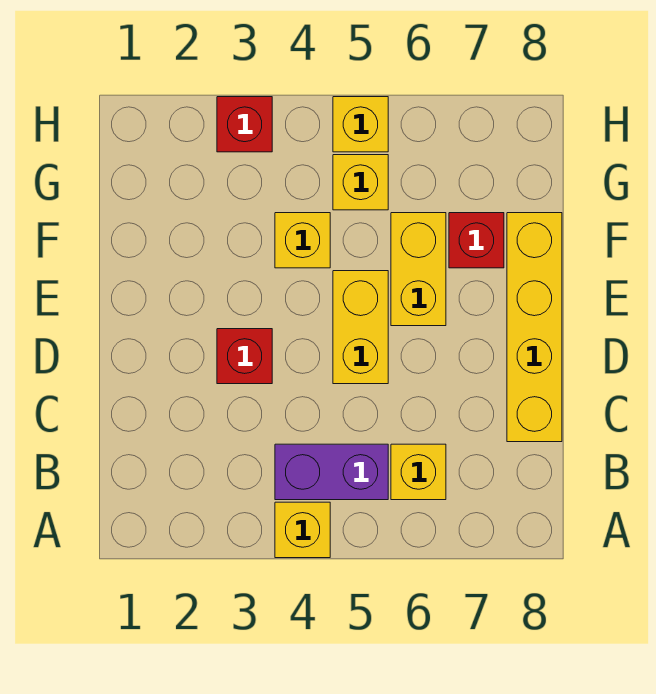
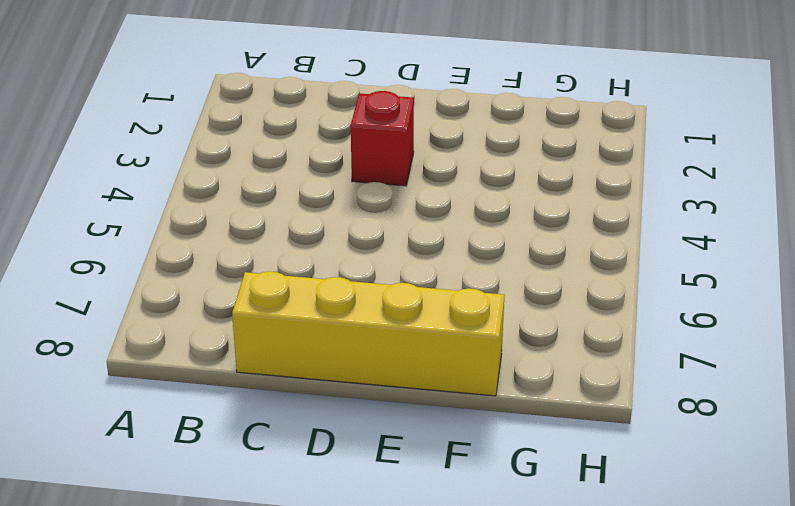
none -> yellow brick A4 level 1
none -> purple brick B4:B5 level 1
none -> yellow brick B6 level 1

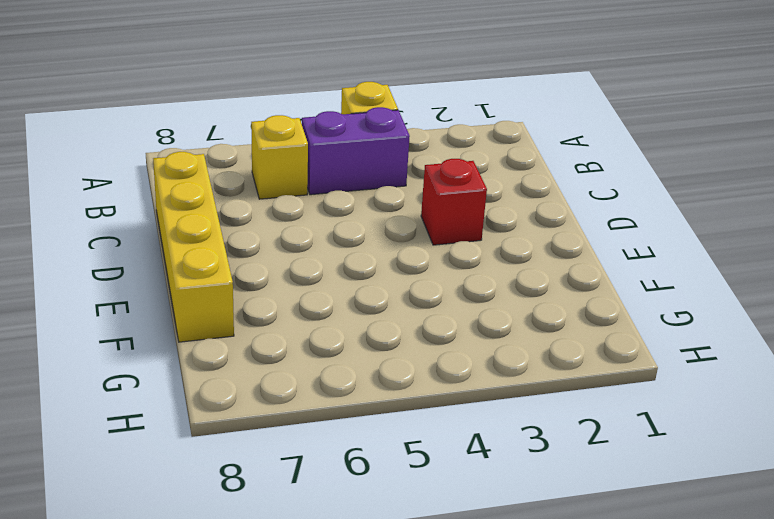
none -> yellow brick D5:E5 level 1
none -> yellow brick E6:F6 level 1
none -> yellow brick F4 level 1

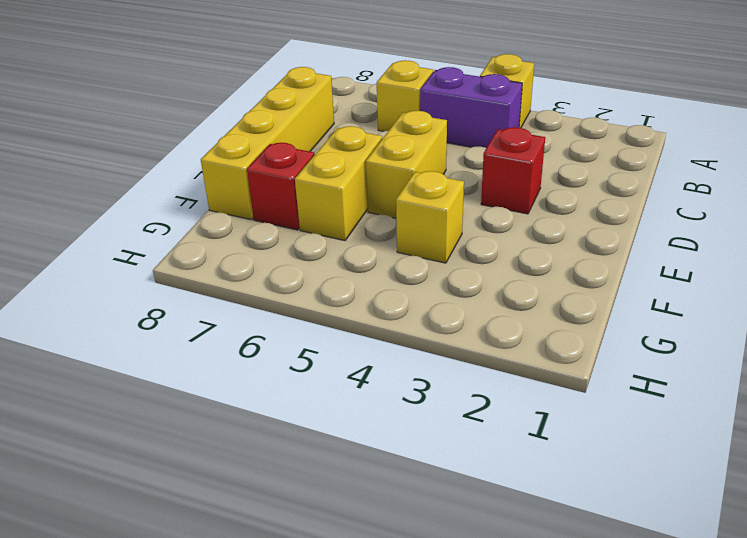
none -> yellow brick G5 level 1
none -> red brick H3 level 1
none -> yellow brick H5 level 1

